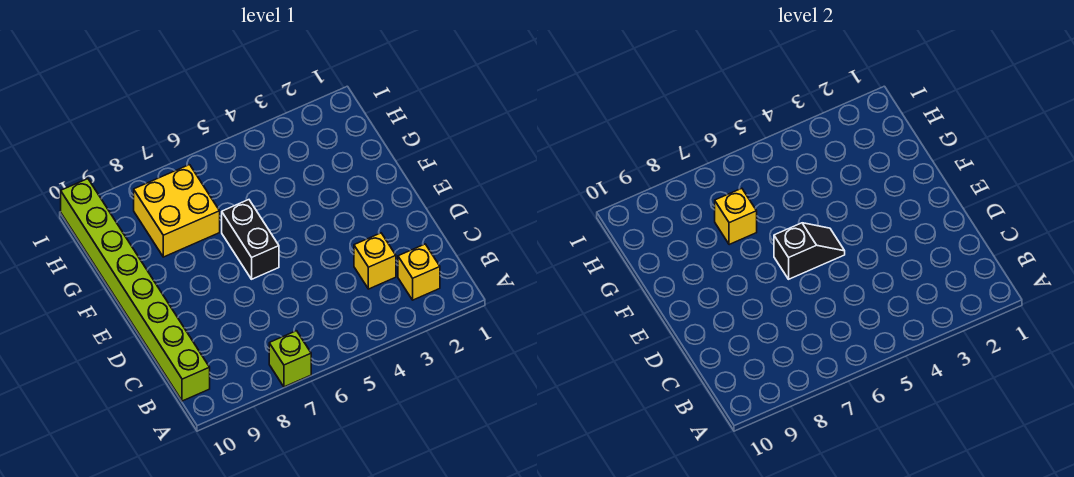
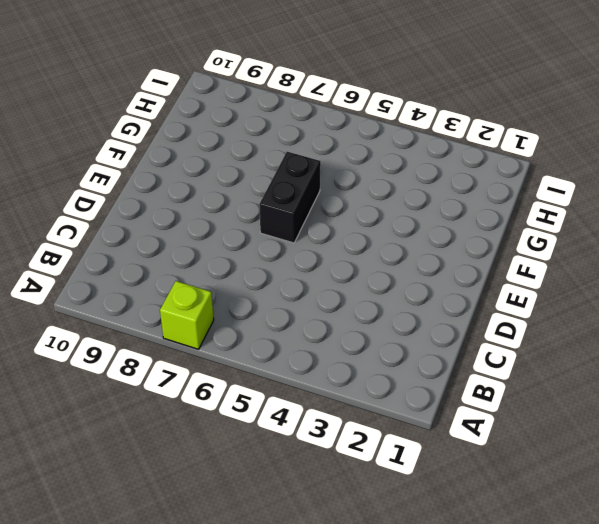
none -> yellow brick B2 level 1
none -> lime brick B10:I10 level 1

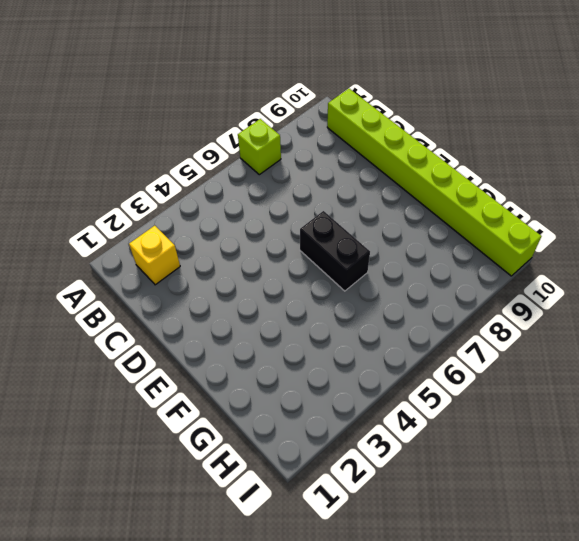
none -> yellow brick C3 level 1
none -> yellow brick G7:H8 level 1

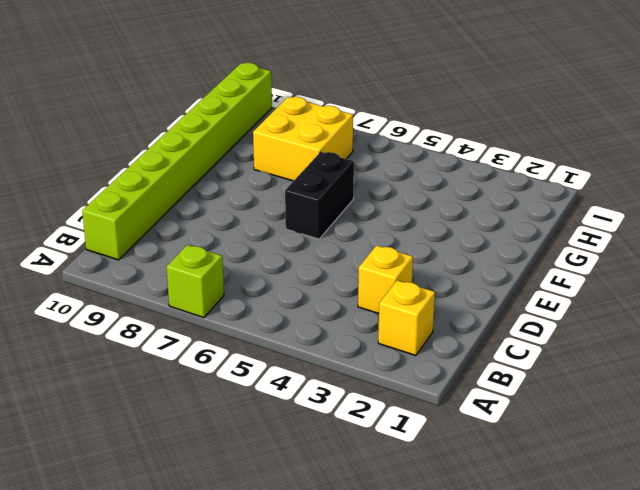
none -> black slope E5:E6 level 2 top 6
none -> yellow brick G7 level 2

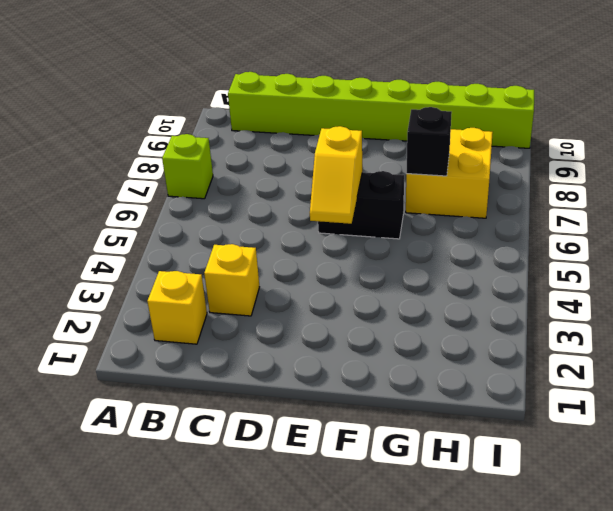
yellow slope E5:E6 level 2 top 6 -> black slope E5:E6 level 2 top 6
black brick G7 level 2 -> yellow brick G7 level 2

